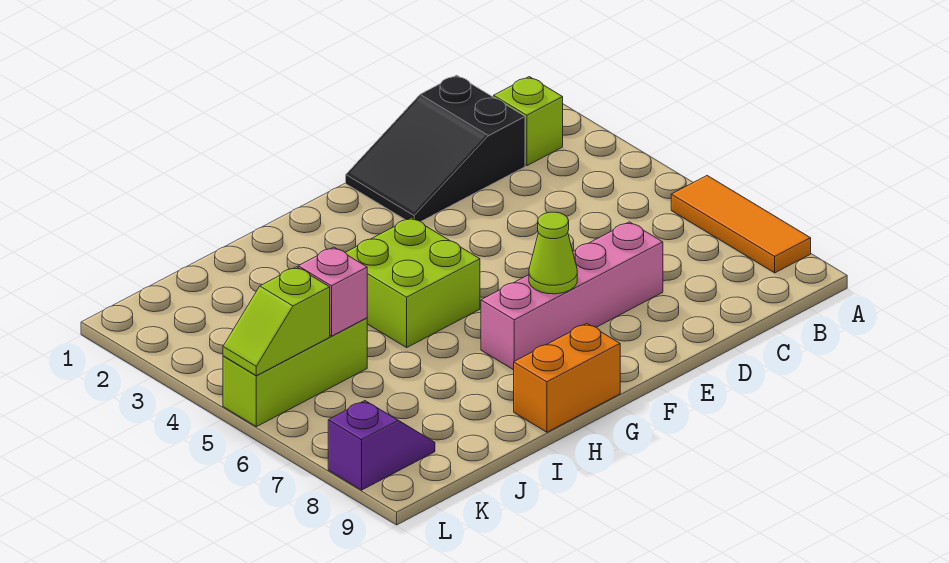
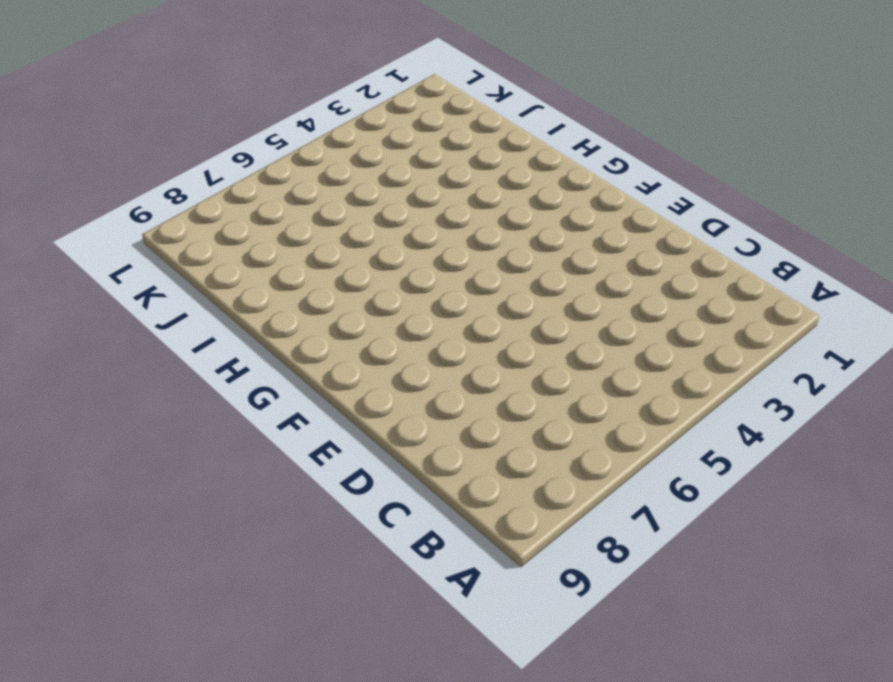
none -> orange tile A6:A8 level 1
none -> lime brick B2 level 1

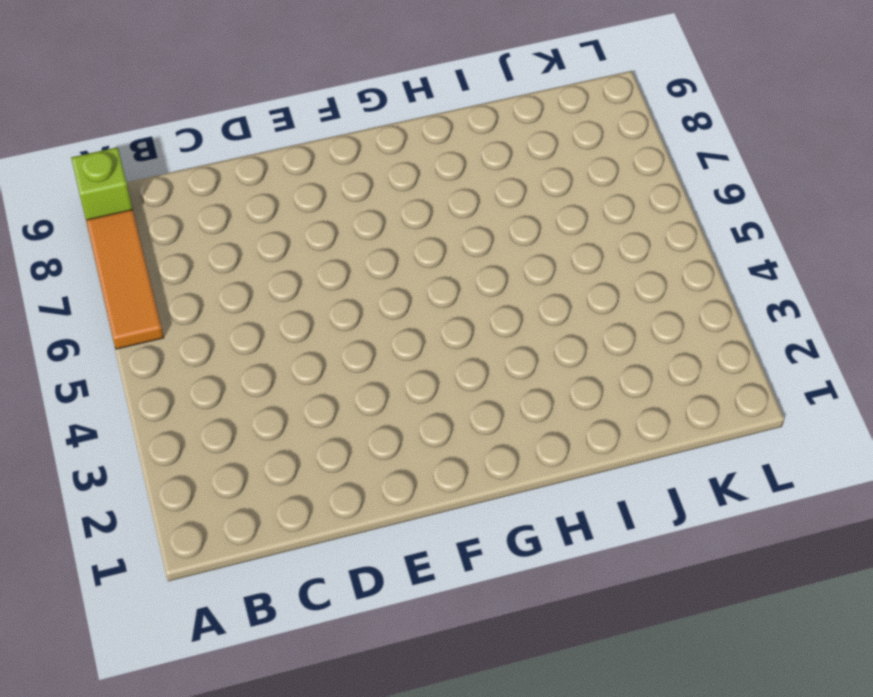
lime brick A9 level 1 -> lime brick B2 level 1
none -> black slope C1:E2 level 1 top C
none -> pink brick D7:G7 level 1

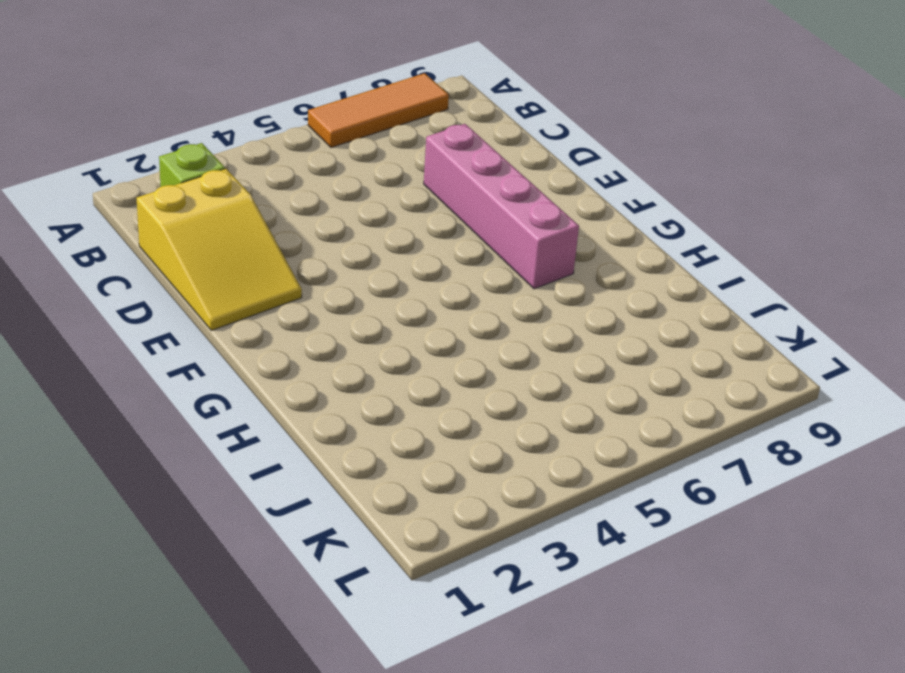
yellow slope C1:E2 level 1 top C -> black slope C1:E2 level 1 top C
none -> lime brick G4:H5 level 1
none -> orange brick G9:H9 level 1

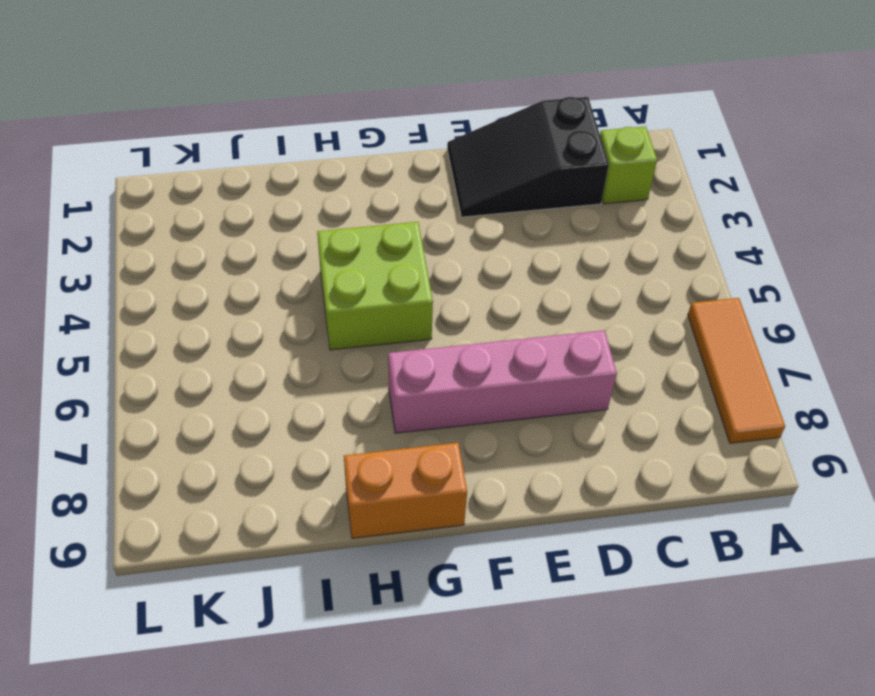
none -> lime brick J5:L5 level 1
none -> purple slope K8:L8 level 1 top L

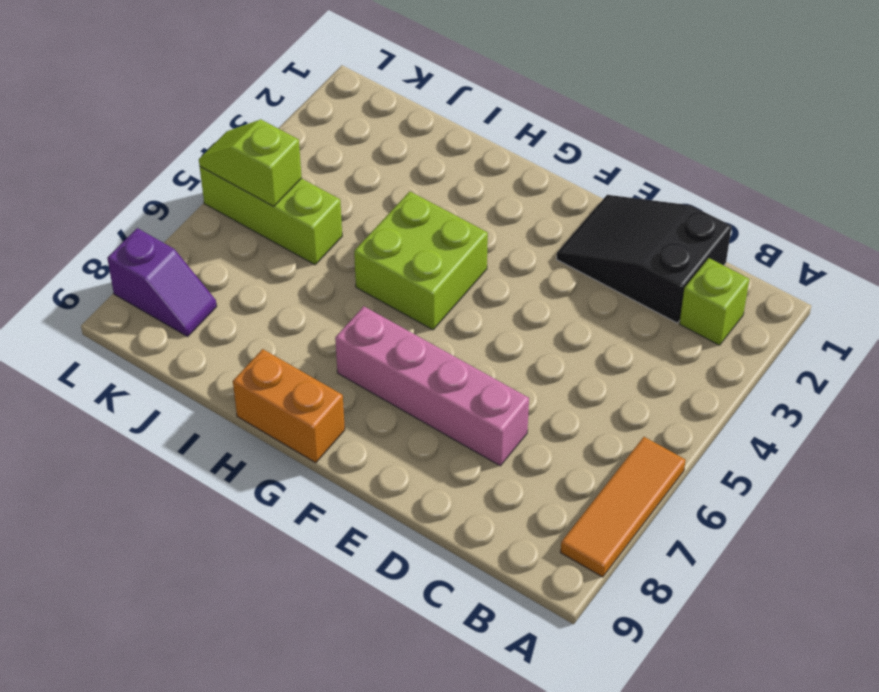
none -> lime cone F7 level 2
none -> pink brick J5 level 2

